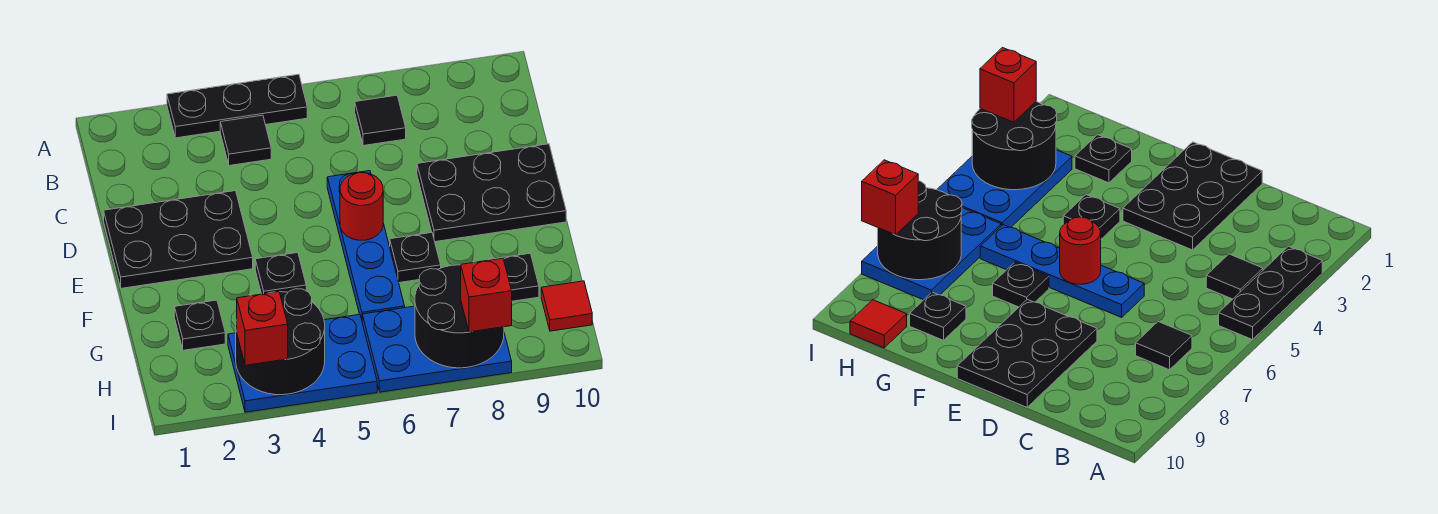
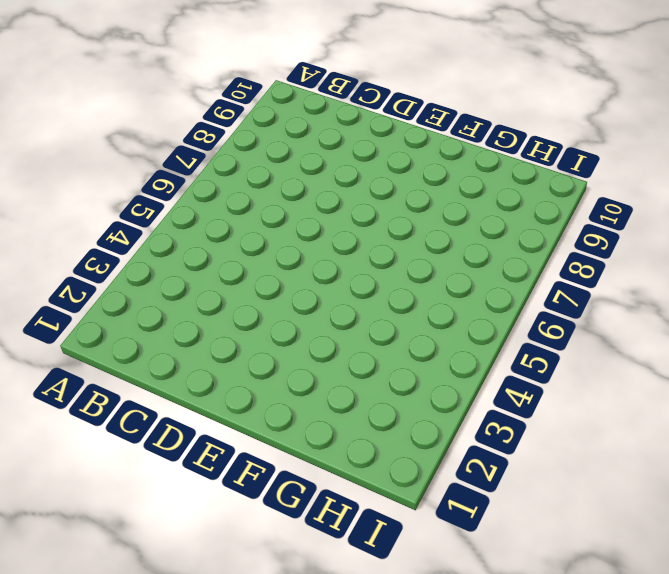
none -> black plate A3:A5 level 1
none -> black tile B4 level 1
none -> black tile B7 level 1

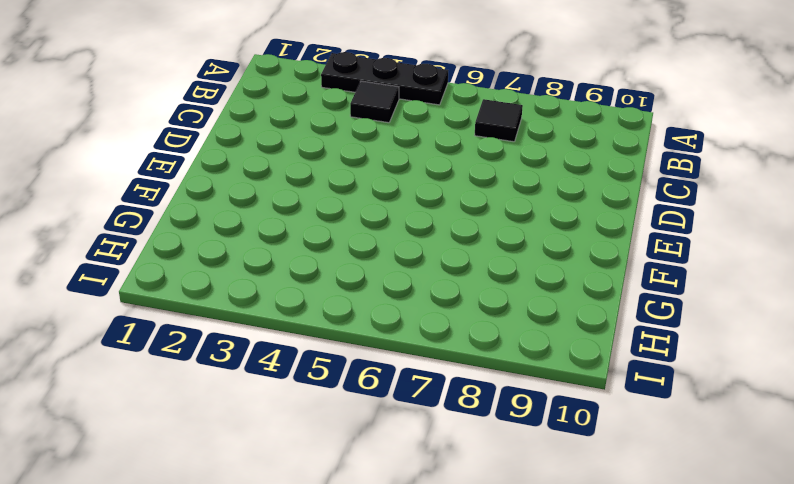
none -> black plate D1:E3 level 1
none -> blue plate D6:G6 level 1
none -> black plate D8:E10 level 1

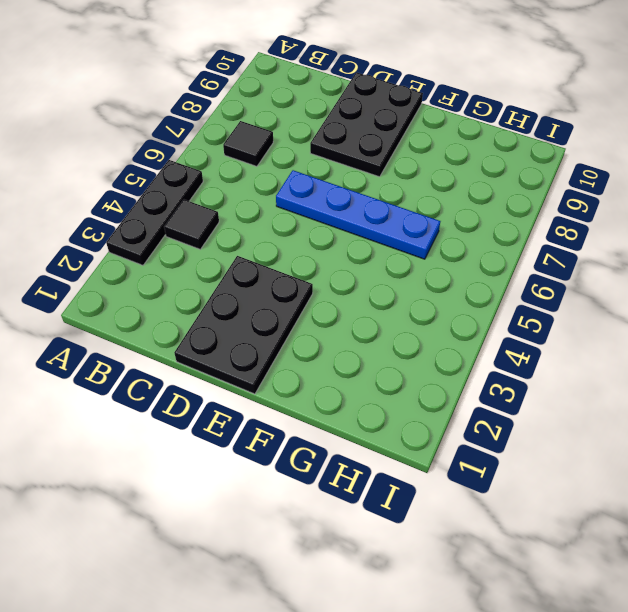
none -> black plate F4 level 1
none -> black plate F7 level 1
none -> black plate G2 level 1

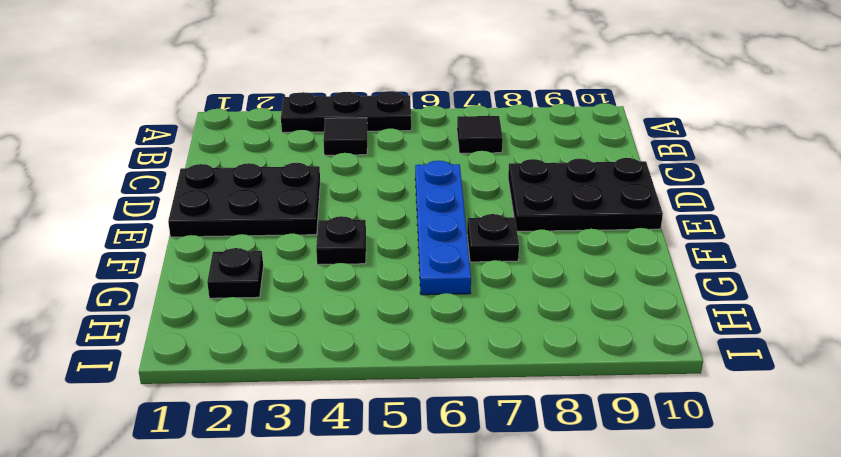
none -> black plate G9 level 1
none -> blue plate H3:I5 level 1
none -> blue plate H6:I8 level 1

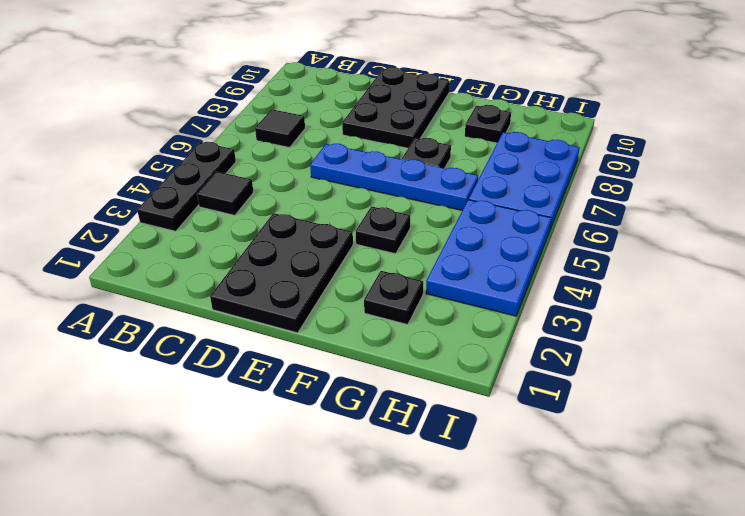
none -> red tile H10 level 1
none -> red round brick E6 level 2
none -> black round brick H3:I4 level 2

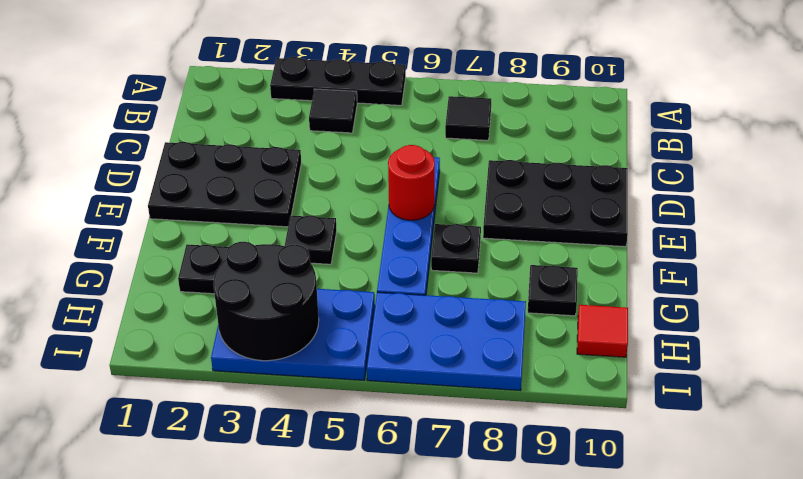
none -> black round brick H7:I8 level 2
none -> red brick I3 level 3
none -> red brick I8 level 3

